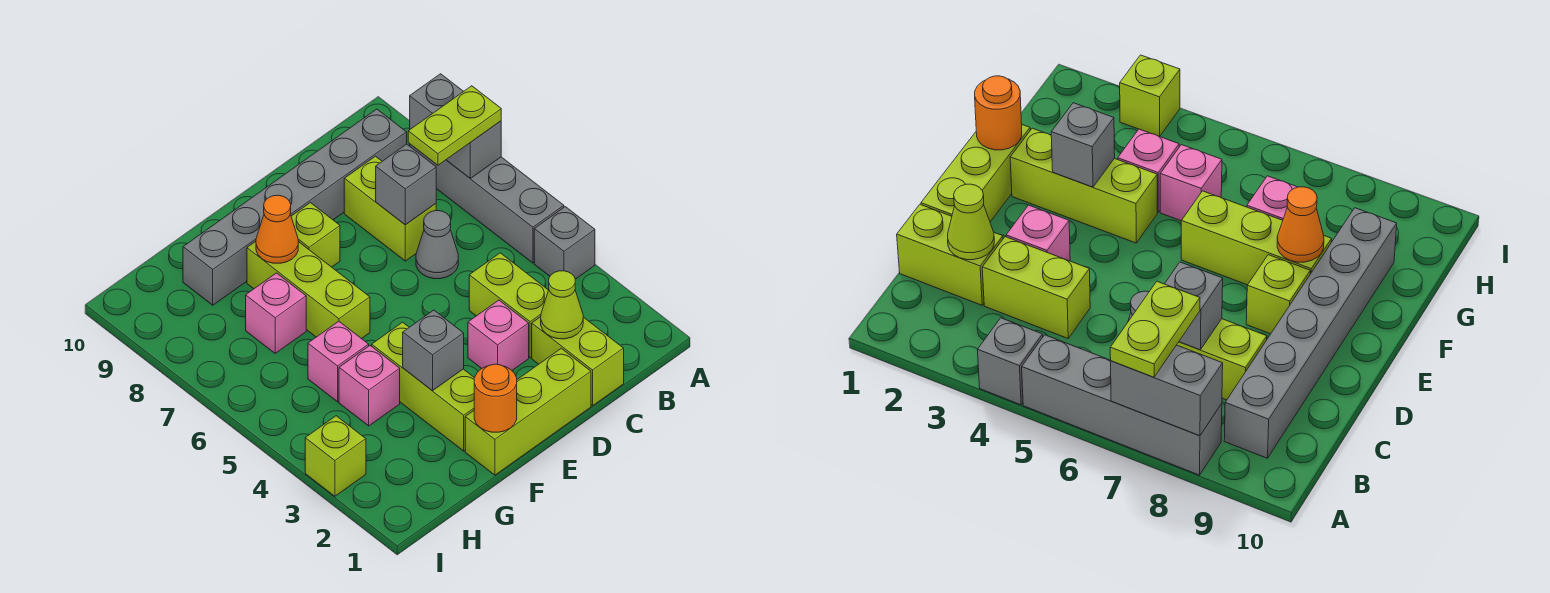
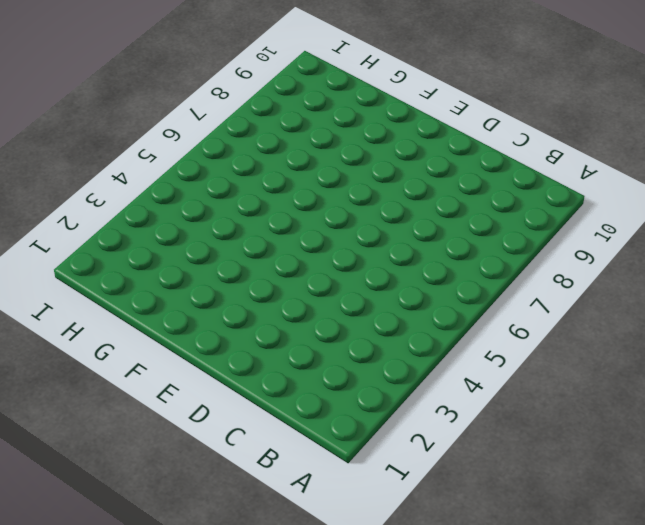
none -> grey brick A4 level 1
none -> grey brick A5:A8 level 1
none -> grey brick B9:G9 level 1

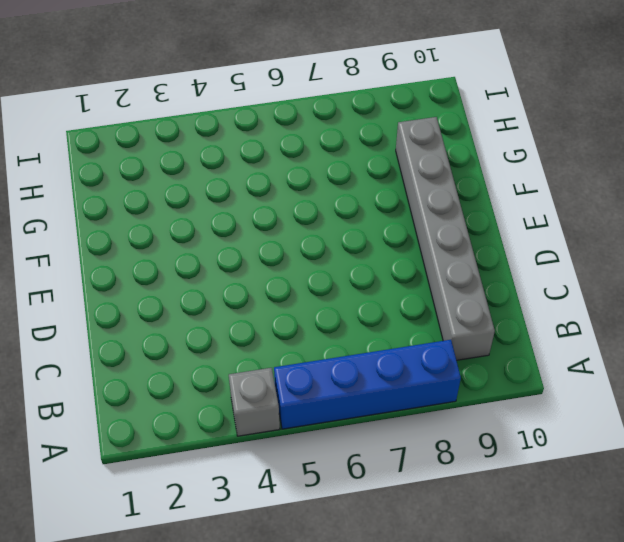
blue brick A5:A8 level 1 -> grey brick A5:A8 level 1
none -> lime brick C1:C2 level 1
none -> lime brick C3:C4 level 1
none -> grey cone C6 level 1

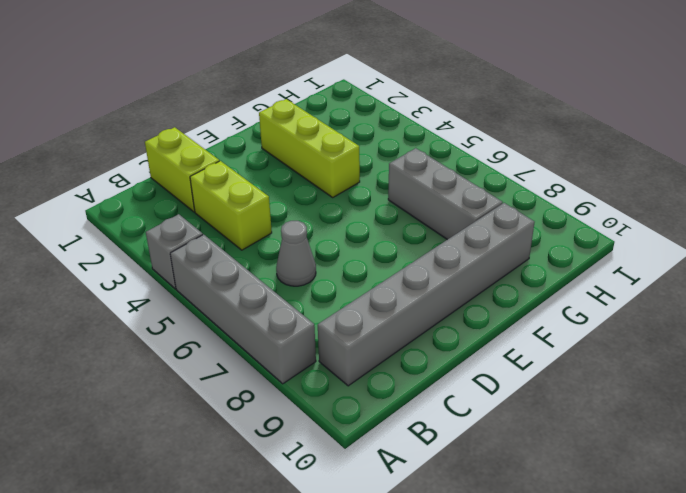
grey brick G6:G8 level 1 -> pink brick G7 level 1
none -> lime brick C7:C8 level 1
none -> lime brick D1:F1 level 1
none -> pink brick D3 level 1

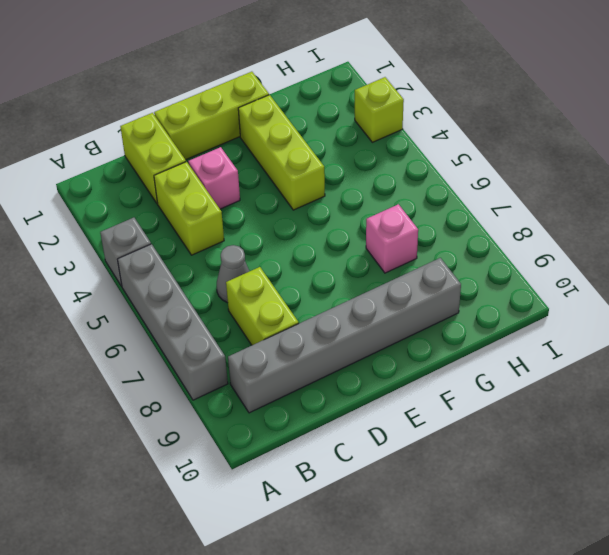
none -> lime brick E8 level 1
none -> lime brick F6:F8 level 1
none -> pink brick G4 level 1

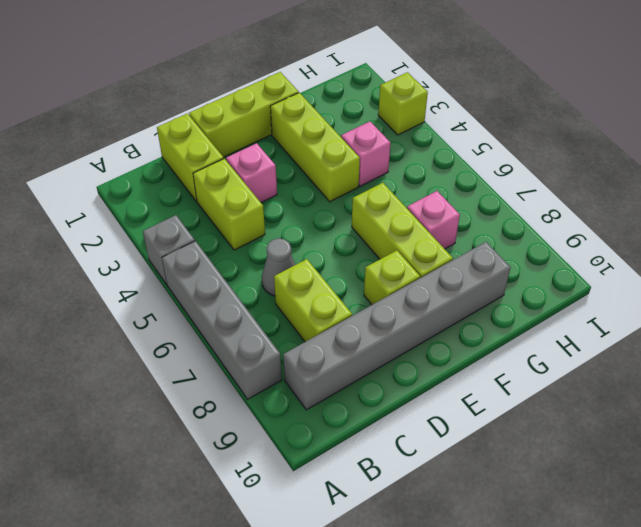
none -> pink brick G5 level 1
none -> grey brick A7:A8 level 2
none -> lime cone C2 level 2

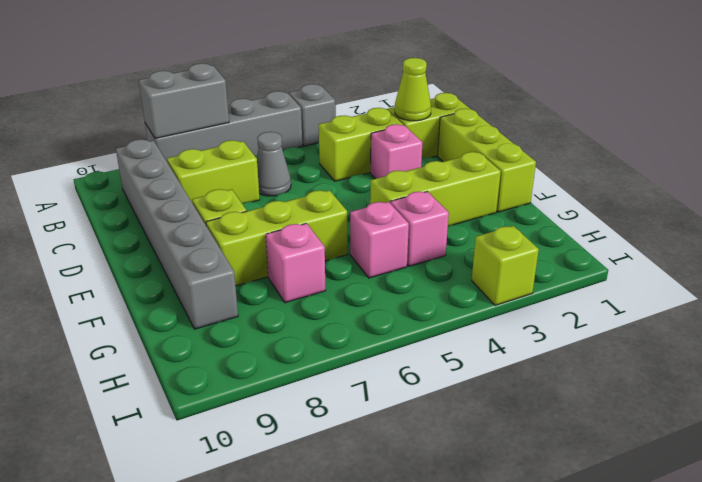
none -> grey brick C7 level 2
none -> orange round brick F1 level 2
none -> grey brick F3 level 2

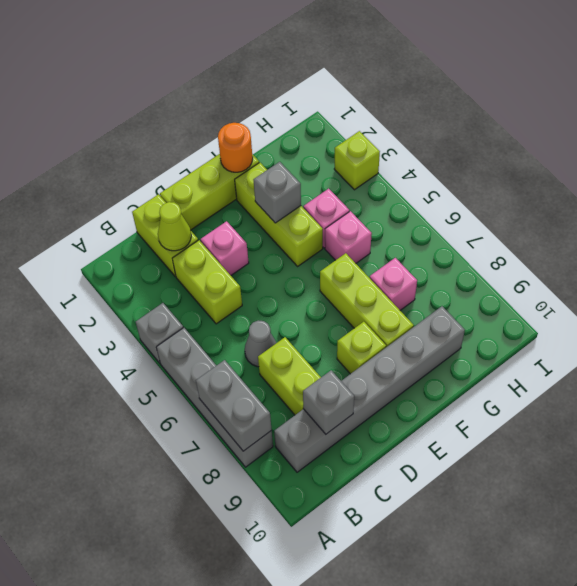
grey brick C9 level 2 -> grey brick C7 level 2
none -> orange cone F8 level 2
none -> lime plate A7:B7 level 3

